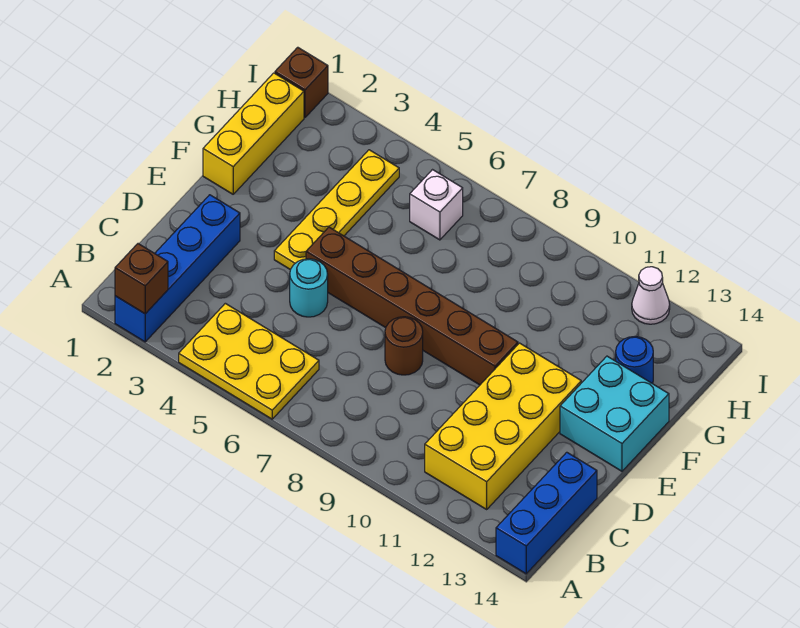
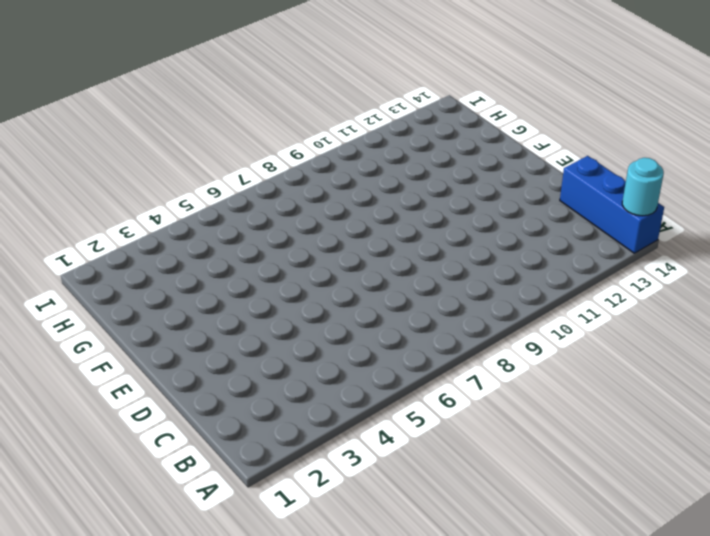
cyan round brick A14 level 2 -> cyan round brick D5 level 1
none -> blue brick A2:D2 level 1
none -> yellow plate A4:B6 level 1
none -> yellow brick B11:E12 level 1

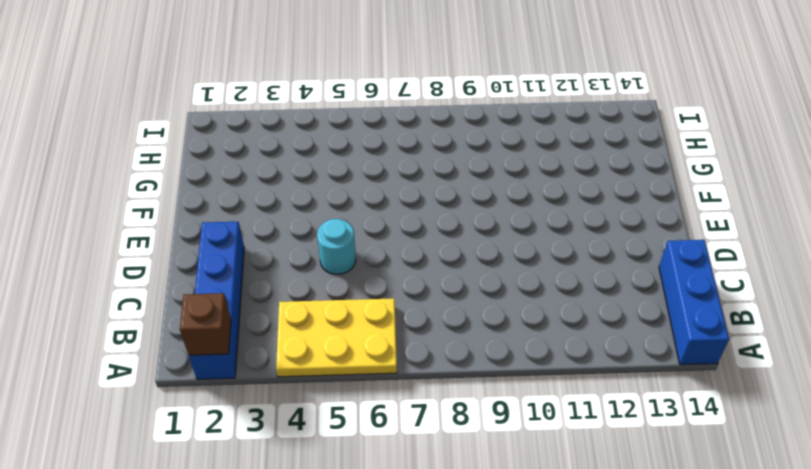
none -> yellow brick B11:E12 level 1
none -> brown round brick D8 level 1
none -> yellow plate E4:H4 level 1

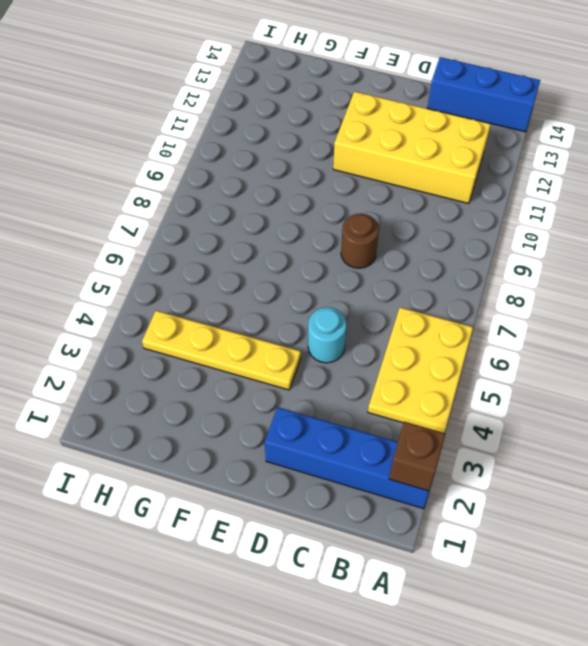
none -> brown brick E5:E10 level 1
none -> cyan brick E13:F14 level 1
none -> yellow brick F1:H1 level 1

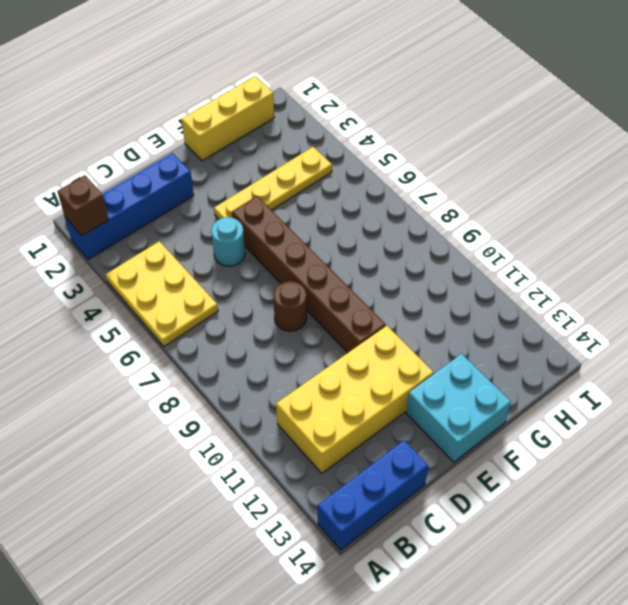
none -> blue round brick G13 level 1
none -> white brick H6 level 1
none -> brown brick I1 level 1

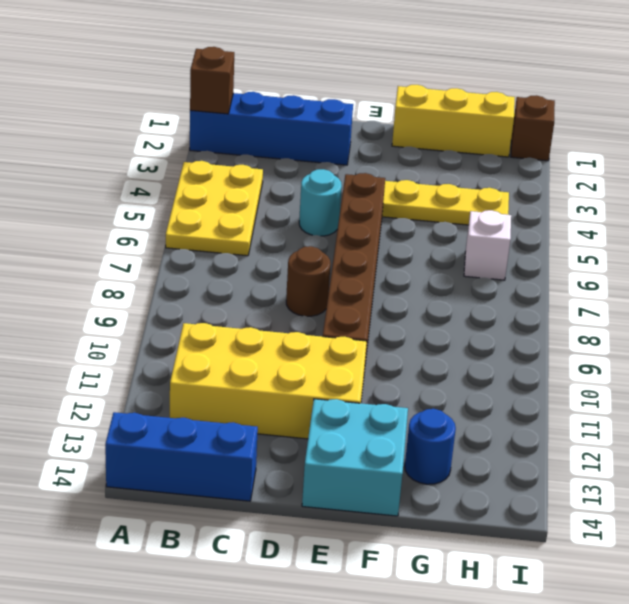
none -> white cone I12 level 1

